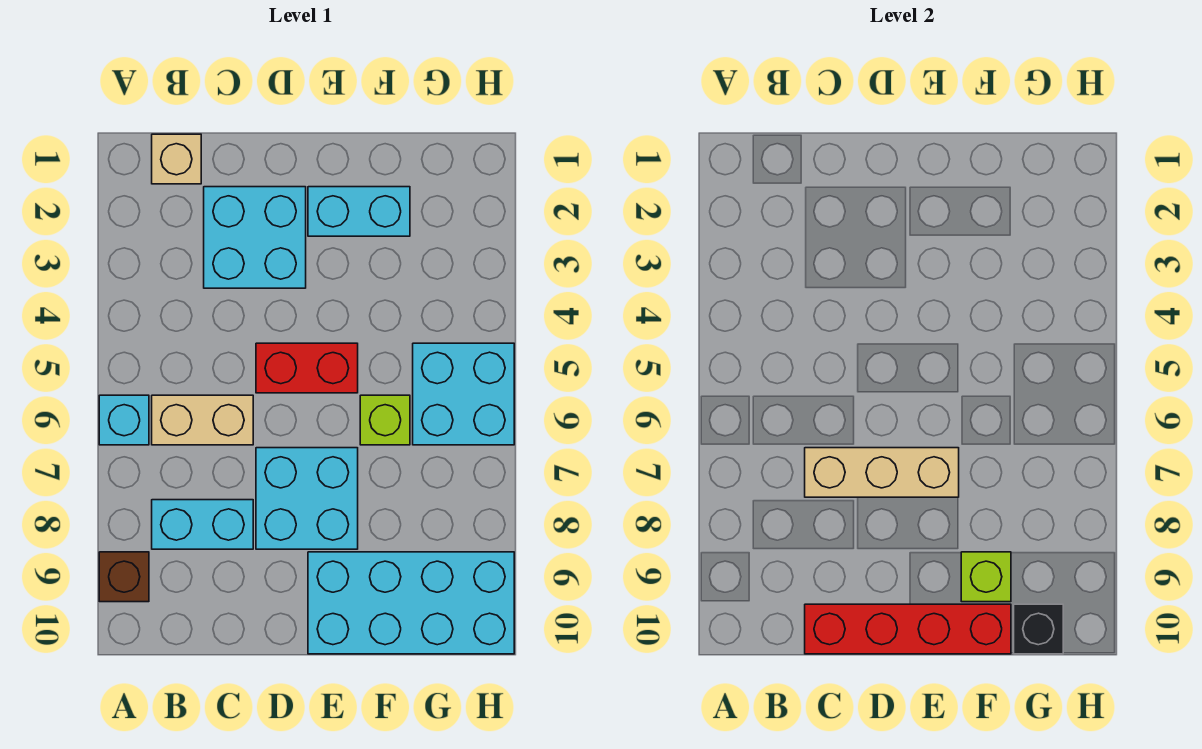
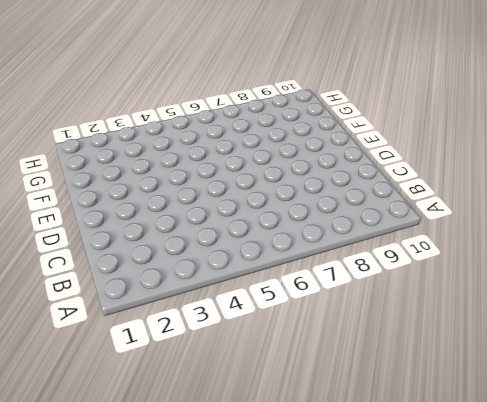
none -> cyan brick A6 level 1
none -> brown brick A9 level 1
none -> tan brick B1 level 1

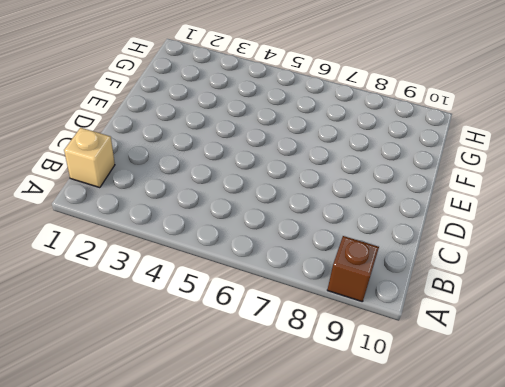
none -> cyan brick A6 level 1
none -> tan brick B6:C6 level 1
none -> cyan brick B8:C8 level 1

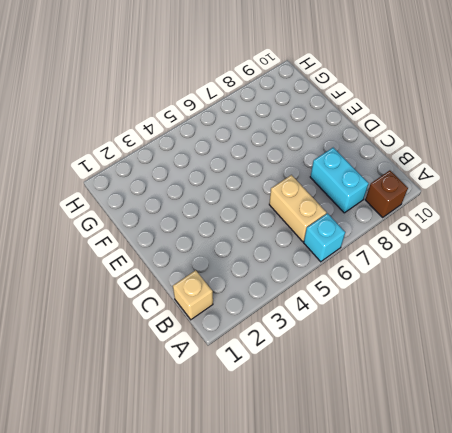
none -> cyan brick C2:D3 level 1
none -> red brick D5:E5 level 1
none -> cyan brick D7:E8 level 1

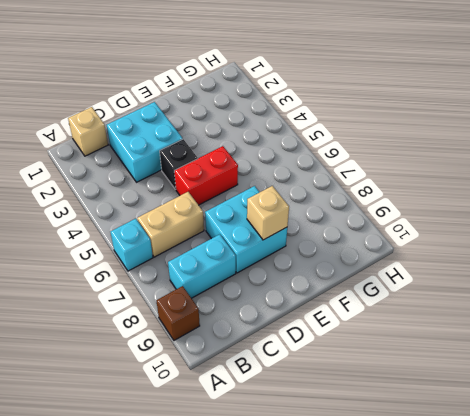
black brick D4 level 1 -> black brick G10 level 2
tan brick E8 level 2 -> none
none -> cyan brick E2:F2 level 1
none -> cyan brick E9:H10 level 1
none -> lime brick F6 level 1

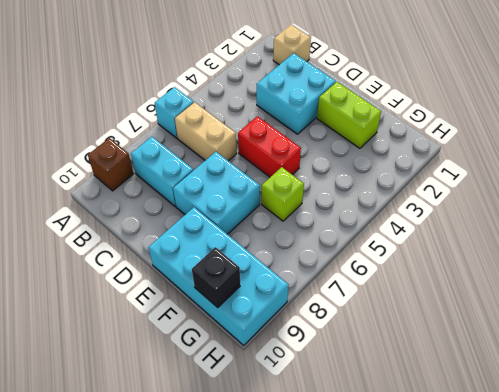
lime brick E2:F2 level 1 -> cyan brick E2:F2 level 1
none -> cyan brick G5:H6 level 1
none -> tan brick C7:E7 level 2
none -> red brick C10:F10 level 2

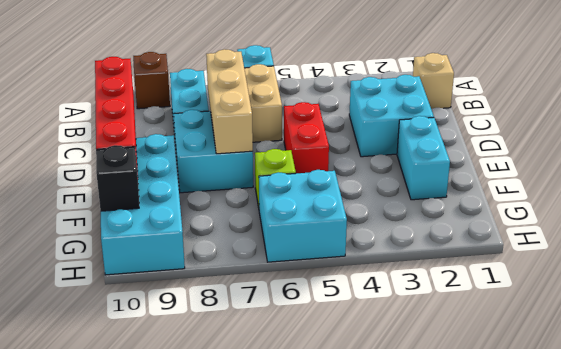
none -> lime brick F9 level 2

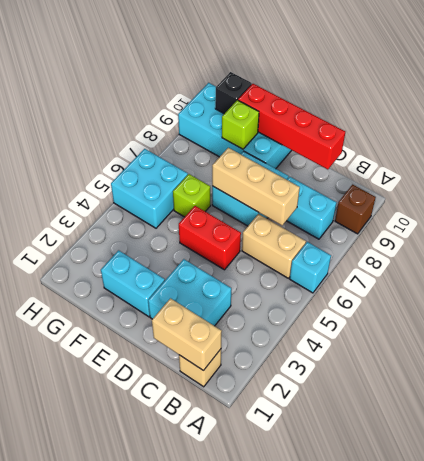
tan brick B1:C1 level 2 -> none

